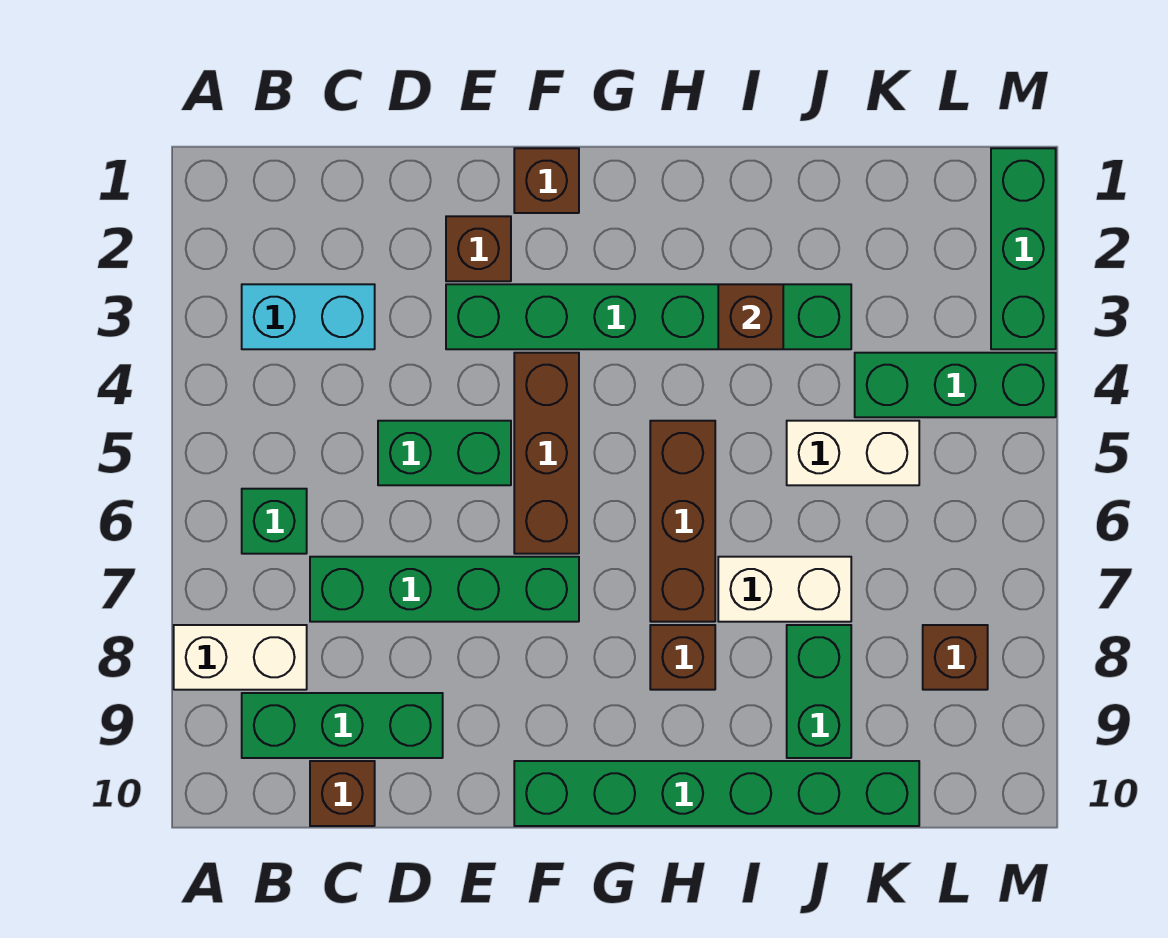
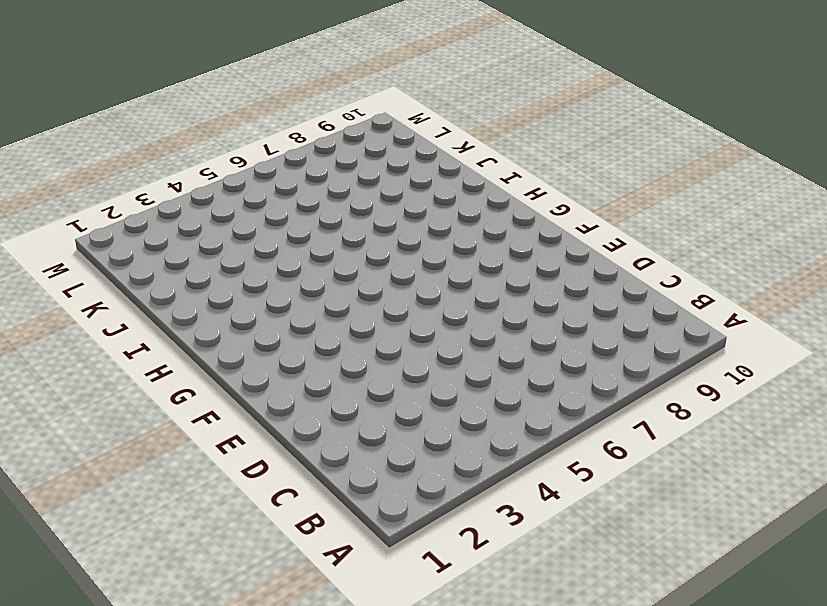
none -> white brick A8:B8 level 1
none -> cyan brick B3:C3 level 1
none -> green brick B6 level 1

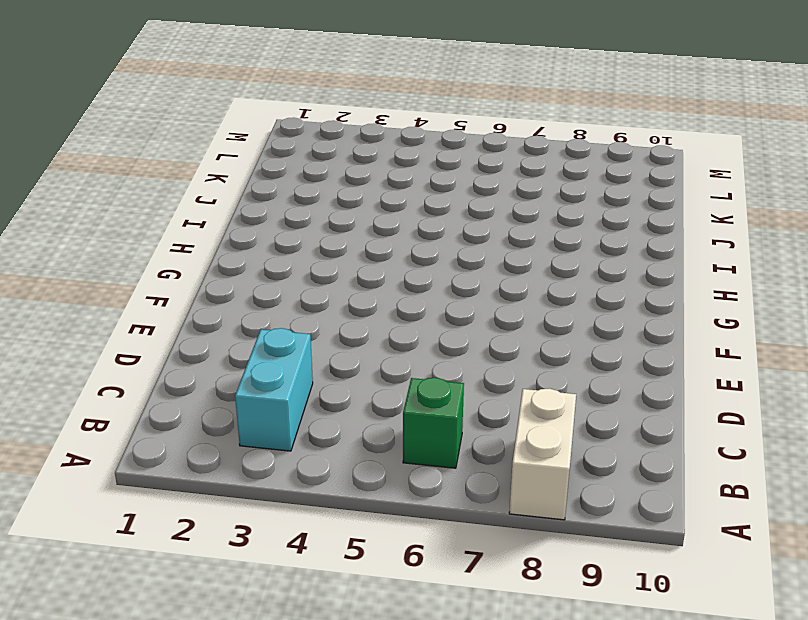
none -> green brick B9:D9 level 1
none -> green brick C7:F7 level 1
none -> brown brick C10 level 1

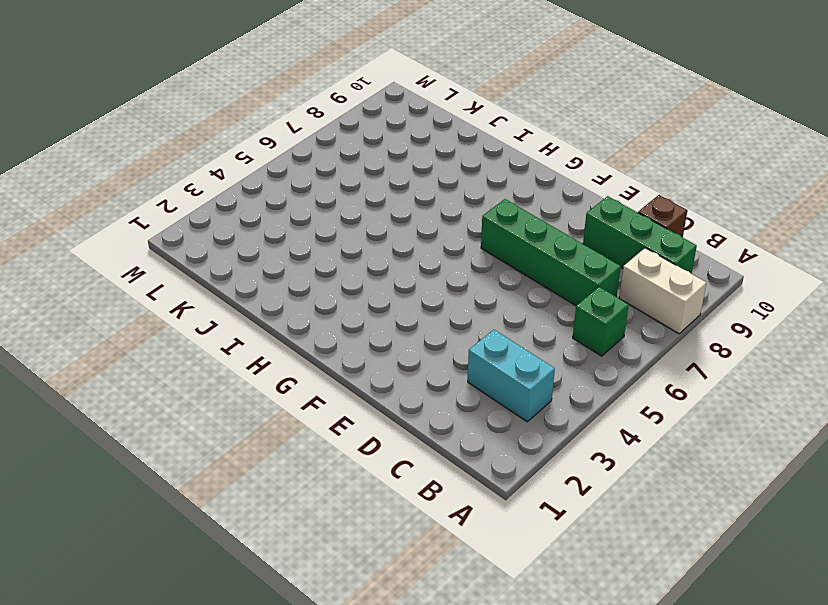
none -> green brick D5:E5 level 1
none -> brown brick E2 level 1
none -> green brick E3:J3 level 1

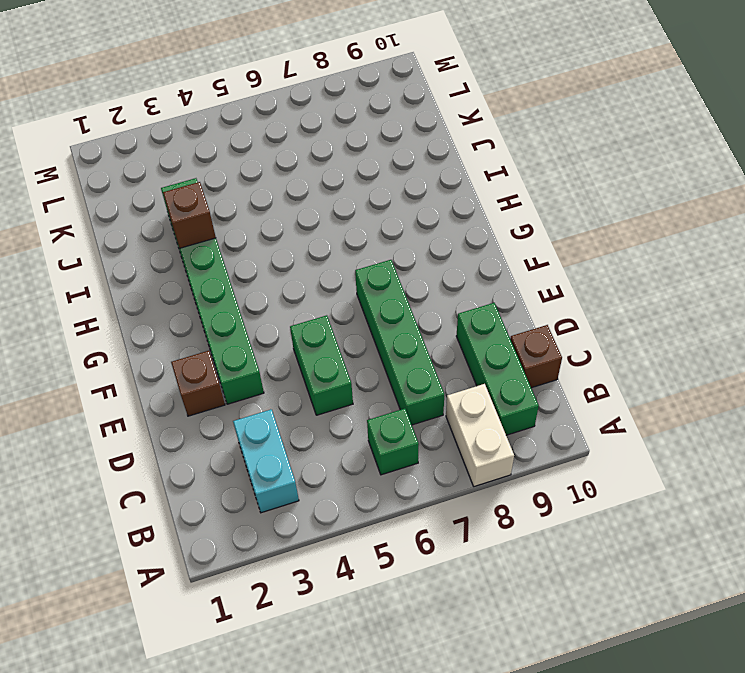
none -> brown brick F1 level 1
none -> brown brick F4:F6 level 1
none -> green brick F10:K10 level 1

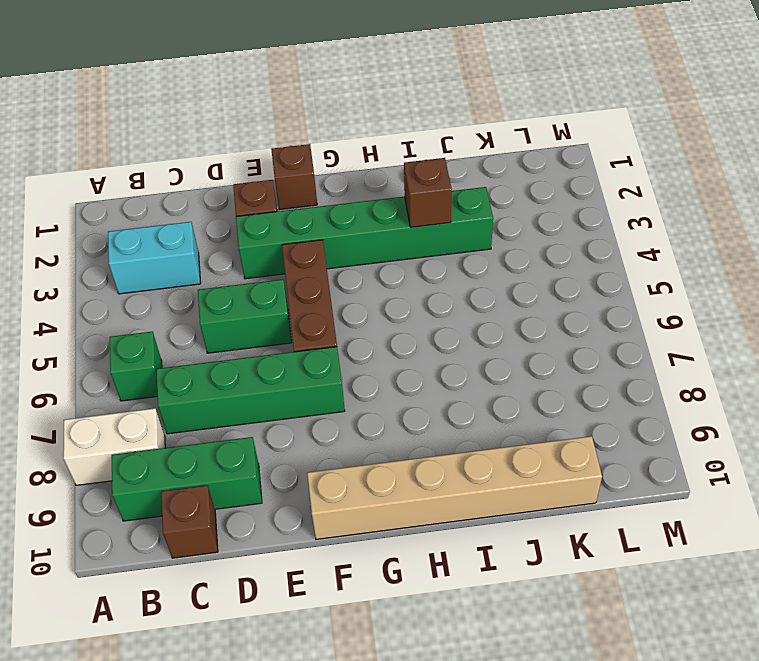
tan brick F10:K10 level 1 -> green brick F10:K10 level 1
none -> brown brick H5:H7 level 1
none -> brown brick H8 level 1
none -> white brick I7:J7 level 1

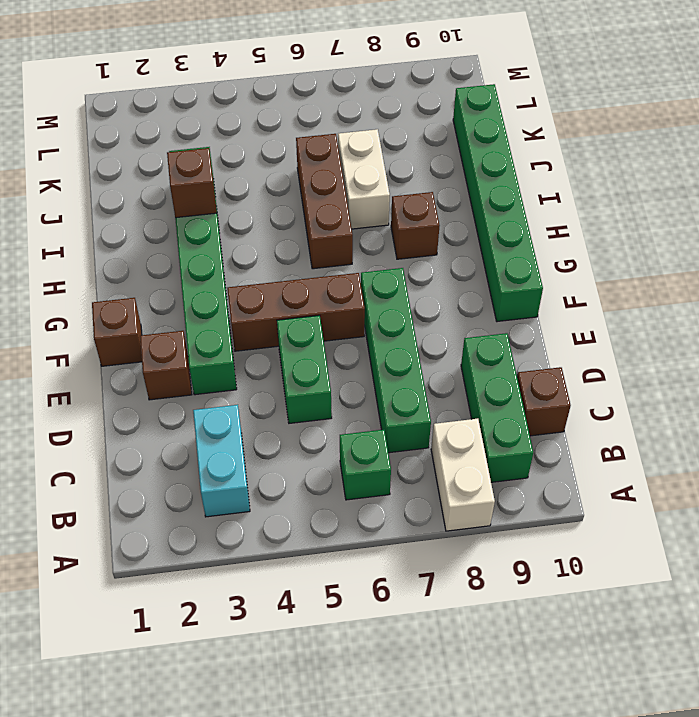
brown brick H6:J6 level 1 -> brown brick H5:H7 level 1
none -> white brick J5:K5 level 1
none -> green brick J8:J9 level 1
none -> green brick K4:M4 level 1

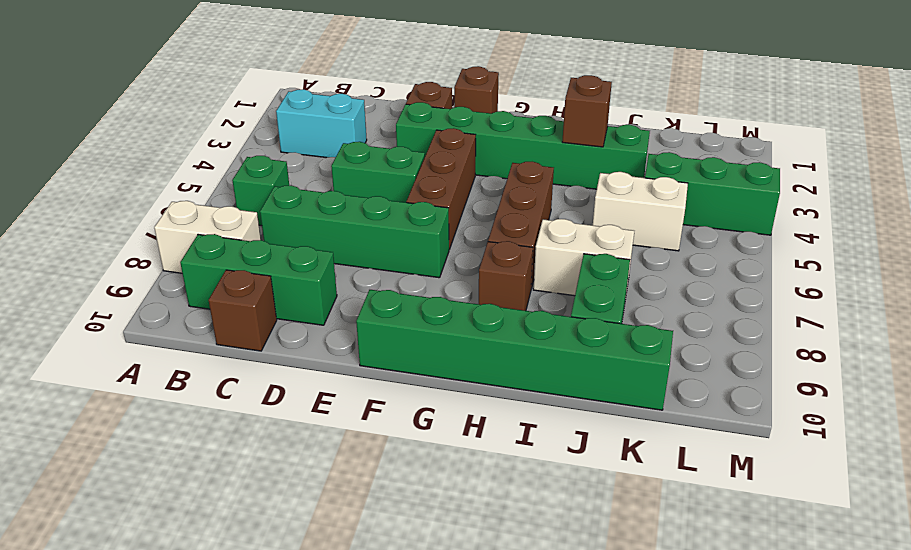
none -> brown brick L8 level 1
none -> green brick M1:M3 level 1

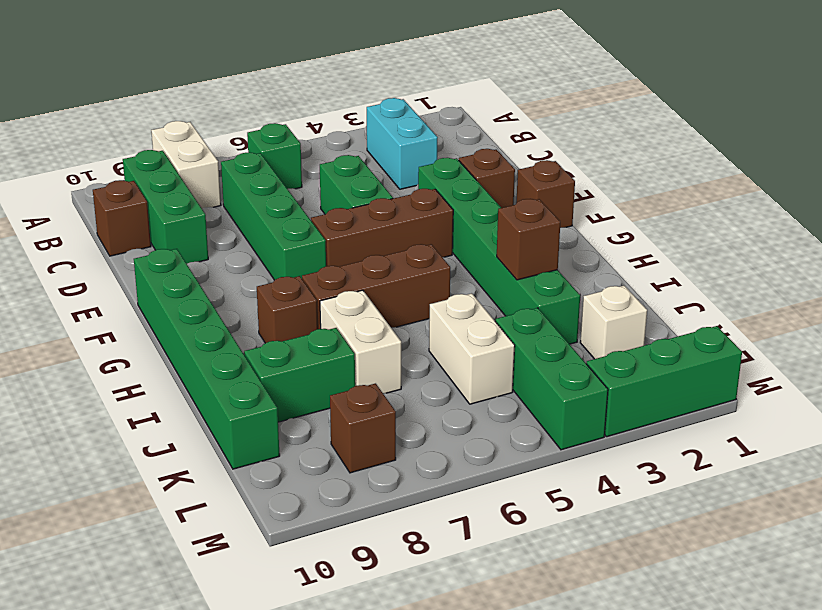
white brick K2 level 1 -> none

